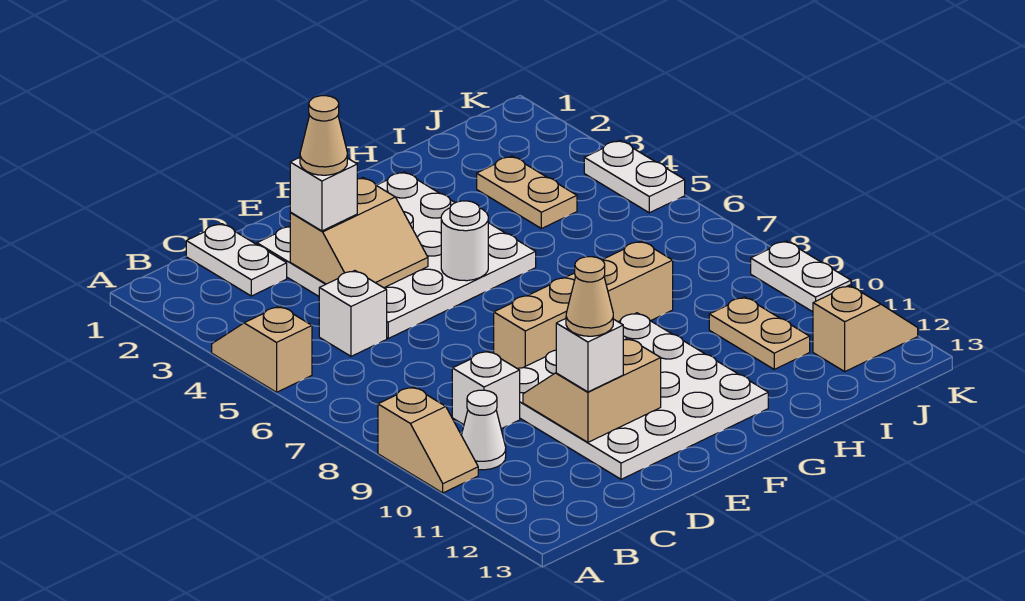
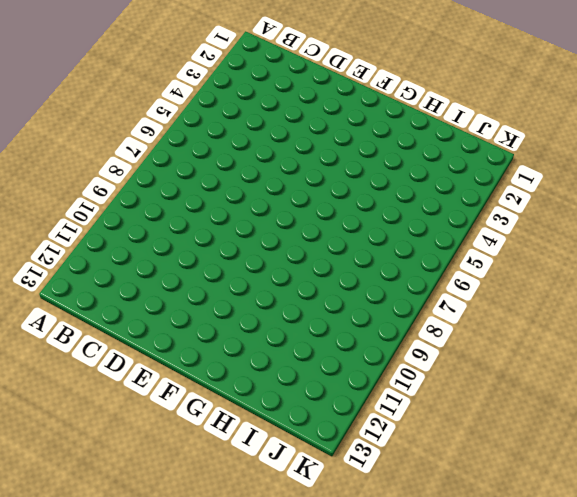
none -> tan slope A4:A5 level 1 top 5
none -> tan slope A9:A10 level 1 top 9
none -> white cone B10 level 1

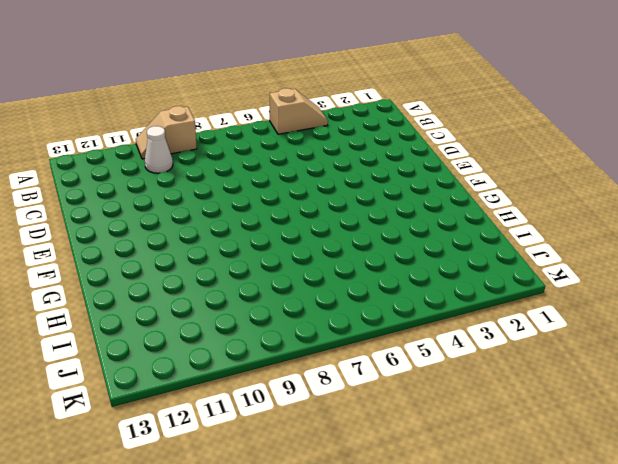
none -> white plate C1:C2 level 1
none -> white brick C5 level 1
none -> white brick C9 level 1

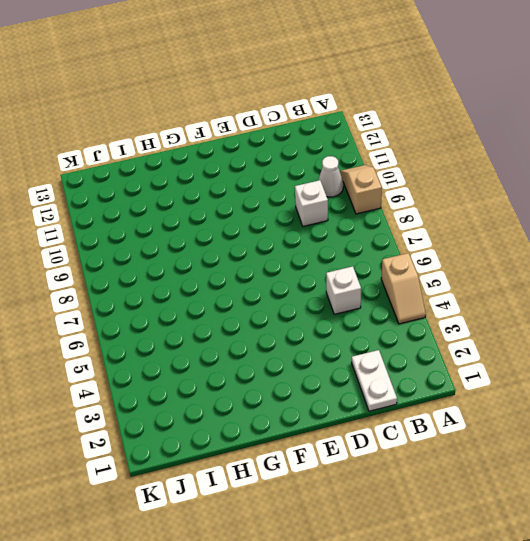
none -> white plate D2:G5 level 1
none -> white plate D9:G12 level 1
none -> tan brick E8:H8 level 1

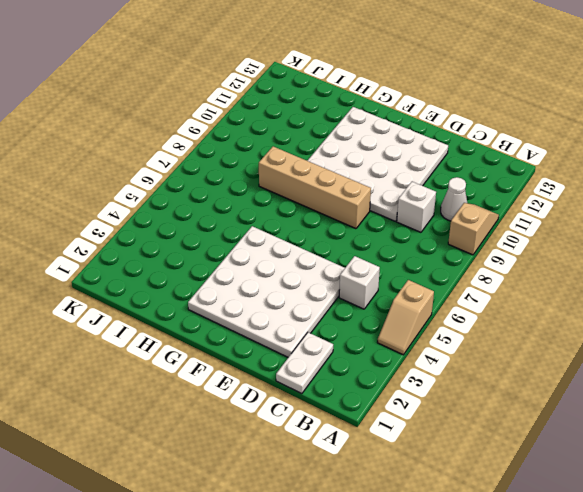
none -> tan plate I3:I4 level 1
none -> tan plate I10:I11 level 1
none -> tan slope J12:K12 level 1 top J

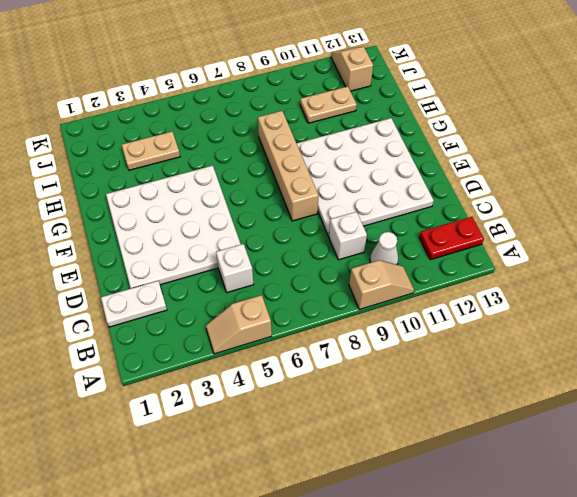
red plate B12:B13 level 1 -> none
none -> white plate K4:K5 level 1
none -> white plate K9:K10 level 1
none -> tan slope D3:E4 level 2 top 3

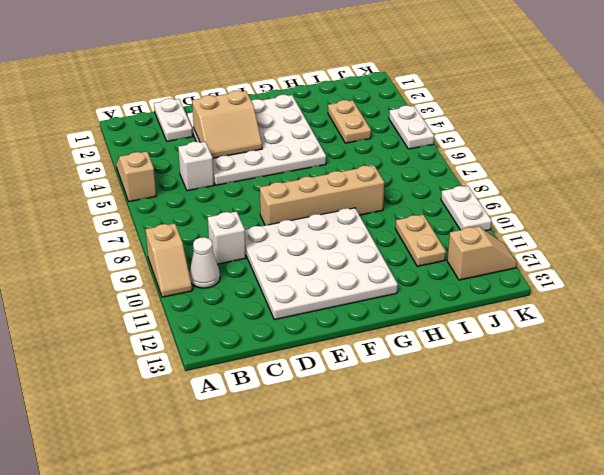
none -> tan slope D10:E11 level 2 top 11
none -> white round brick F5 level 2
none -> white brick D3 level 3

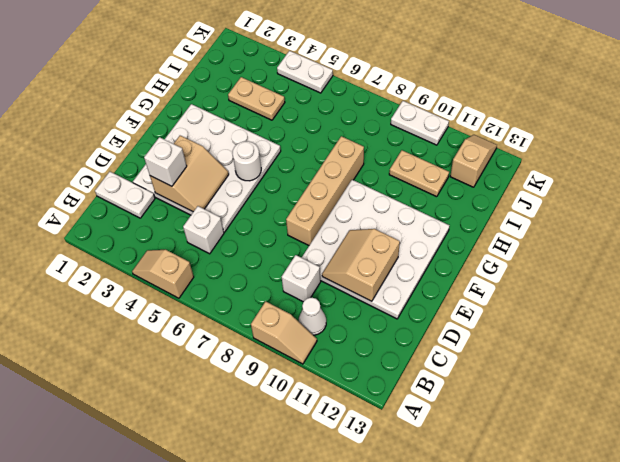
none -> white brick D11 level 3
none -> tan cone D3 level 4
none -> tan cone D11 level 4

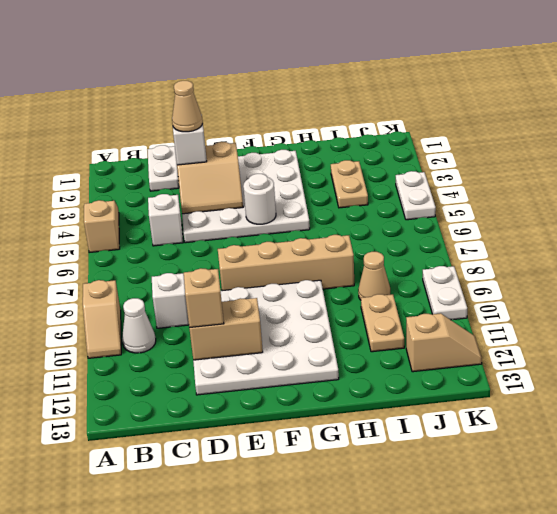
tan brick D11 level 3 -> white brick D11 level 3
tan cone I9 level 1 -> tan cone D11 level 4

